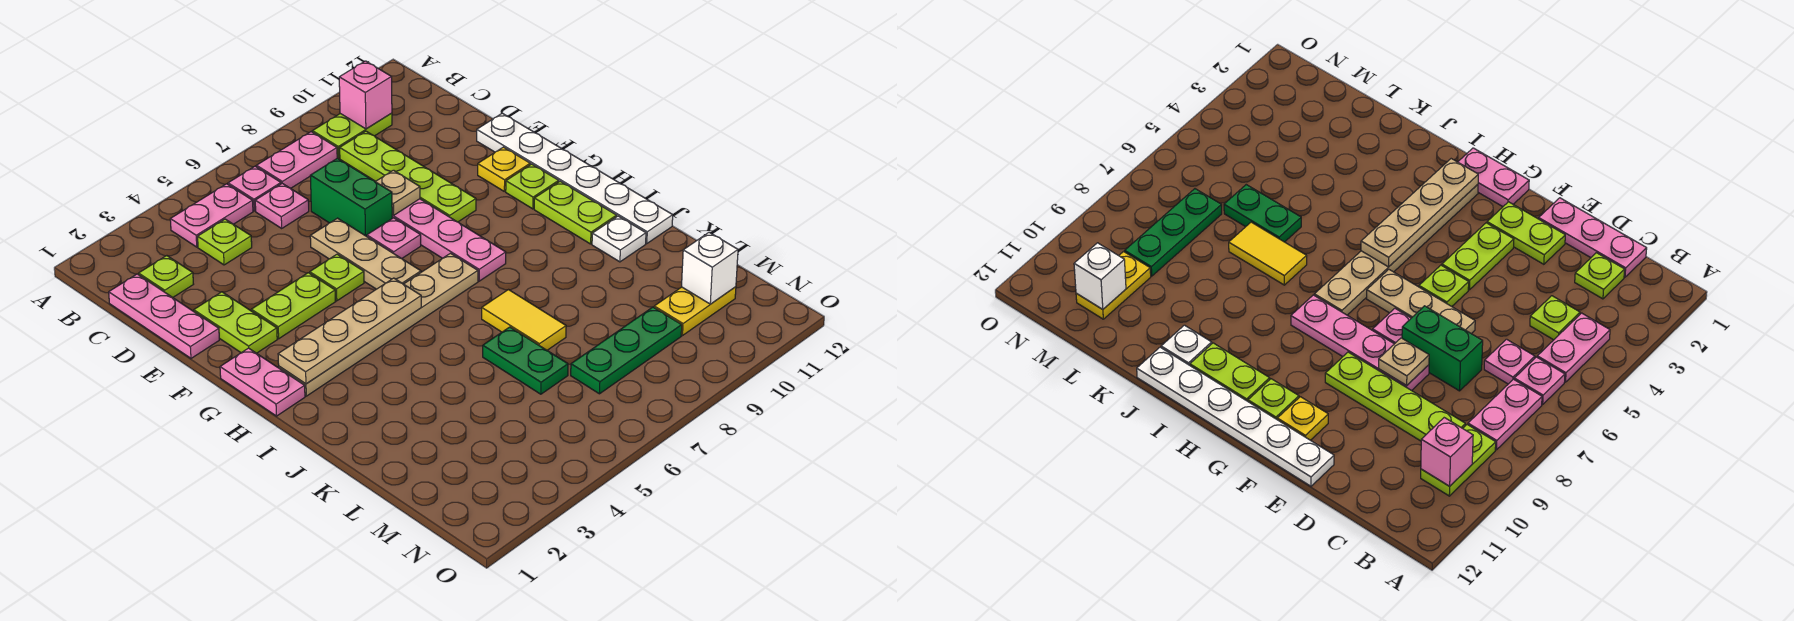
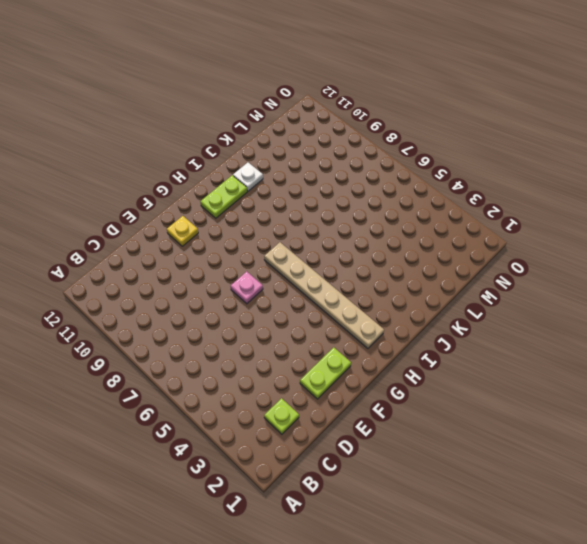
none -> pink plate B4:B5 level 1
none -> pink plate B6 level 1
none -> pink plate B7:B8 level 1
none -> lime plate B9:B10 level 1

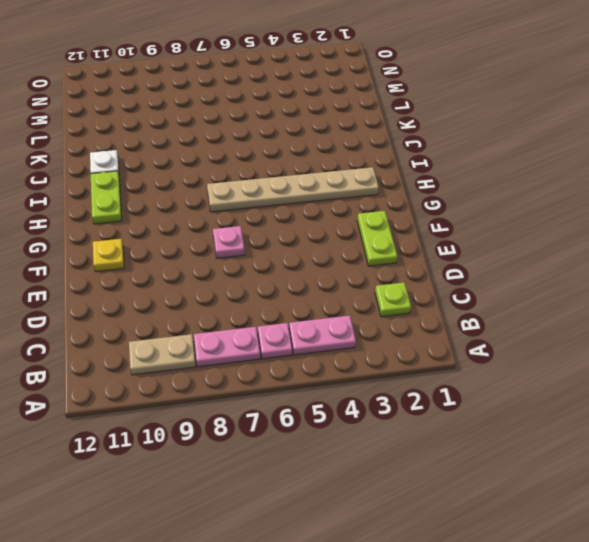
tan plate B9:B10 level 1 -> lime plate B9:B10 level 1
none -> pink plate C1:E1 level 1
none -> lime plate C4 level 1
none -> pink plate C6 level 1
none -> lime plate C9:F9 level 1

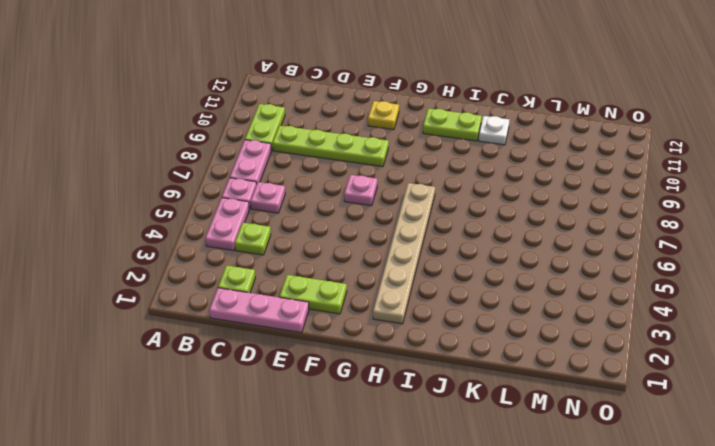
none -> green brick D7:E7 level 1
none -> tan plate E6:G6 level 1
none -> pink plate E8:H8 level 1
none -> white plate E12:J12 level 1

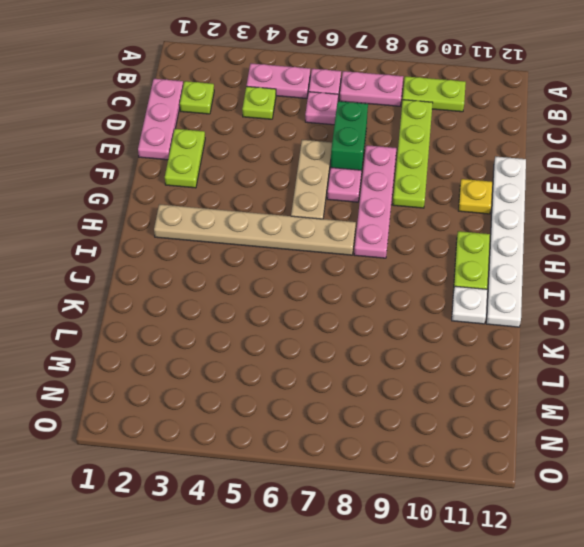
none -> lime plate F3:F4 level 1
none -> lime plate F5 level 1
none -> pink plate G1:H1 level 1
none -> lime plate G11 level 1

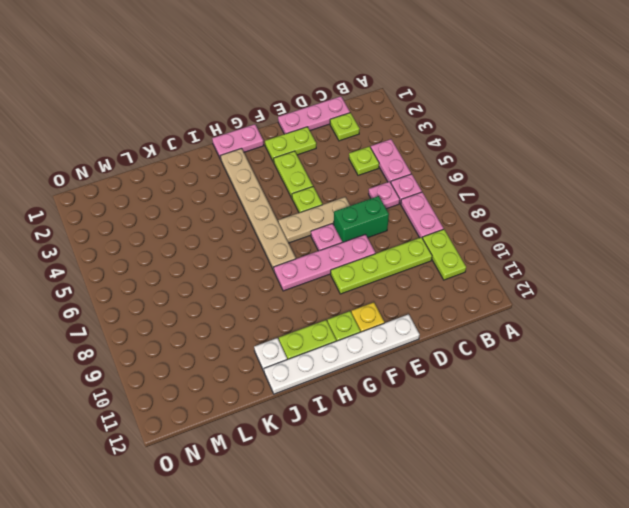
none -> yellow tile J7:K7 level 1
none -> green plate K6:L6 level 1
none -> green plate M7:M9 level 1
none -> yellow plate M10:M11 level 1

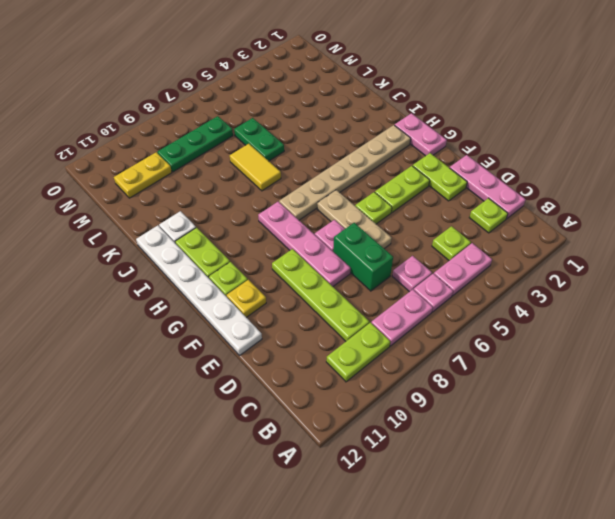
none -> pink brick B10 level 2
none -> tan plate E8 level 2
none -> tan plate H2:H5 level 2
none -> white brick M11 level 2

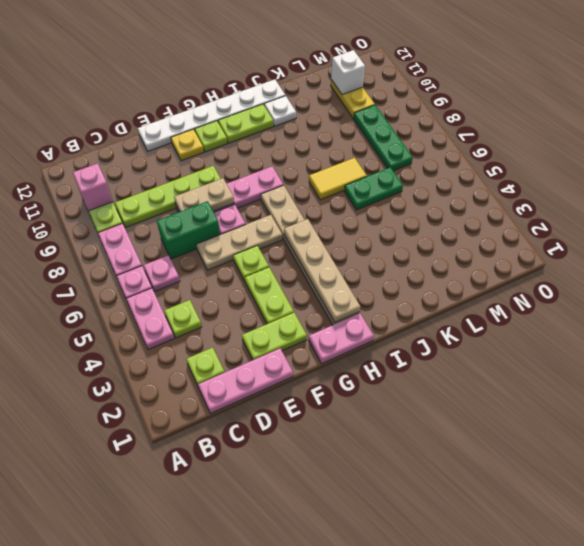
tan plate E8:F8 level 2 -> tan plate E8 level 2

